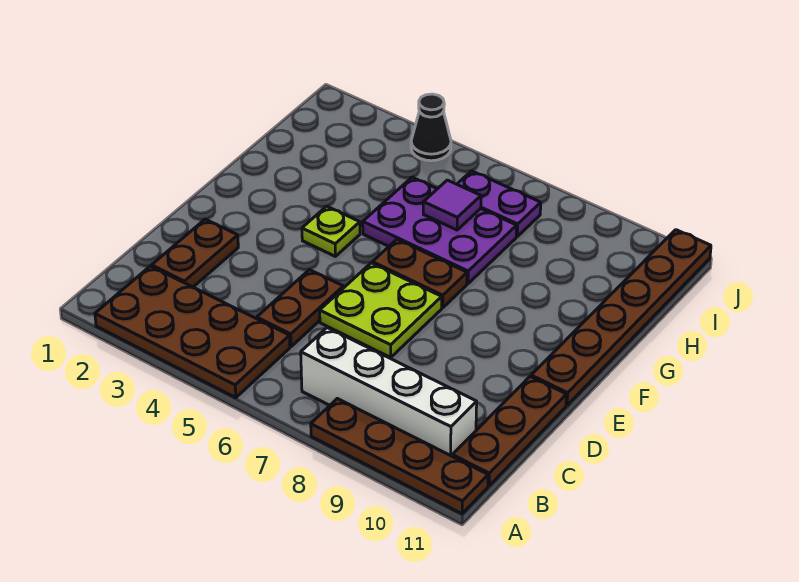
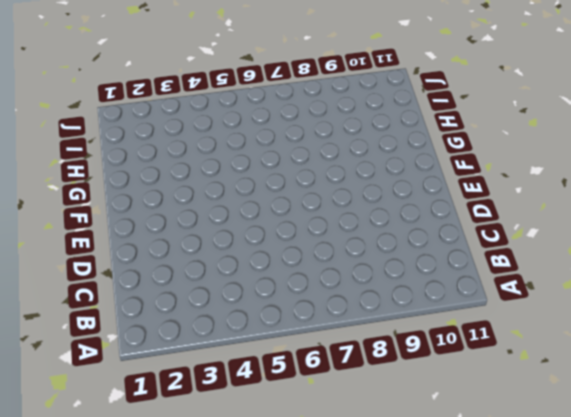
none -> brown plate A2:B5 level 1
none -> brown plate A8:A11 level 1
none -> white brick B7:B10 level 1

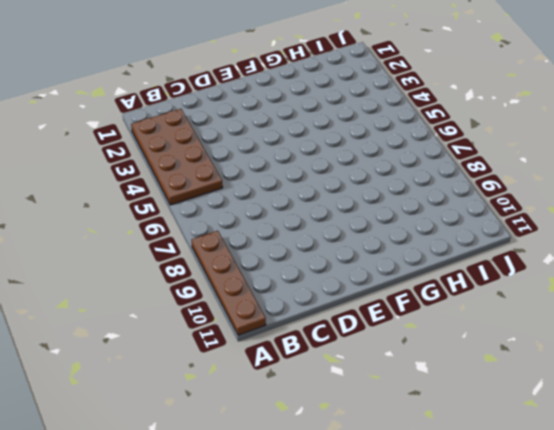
none -> white brick B7:B10 level 1
none -> brown plate B11:D11 level 1
none -> brown plate C2:D2 level 1

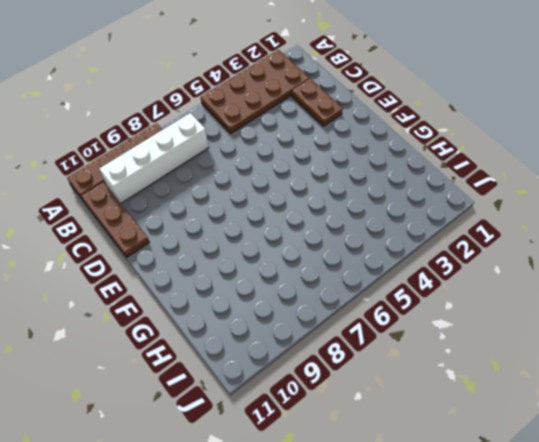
none -> brown plate C5:D5 level 1
none -> lime plate D6:E7 level 1
none -> brown plate E11:J11 level 1

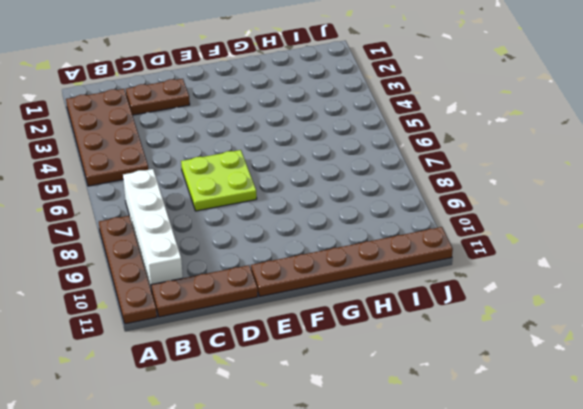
none -> brown plate C5:D5 level 1
none -> lime plate F4 level 1
none -> brown plate F6:F7 level 1

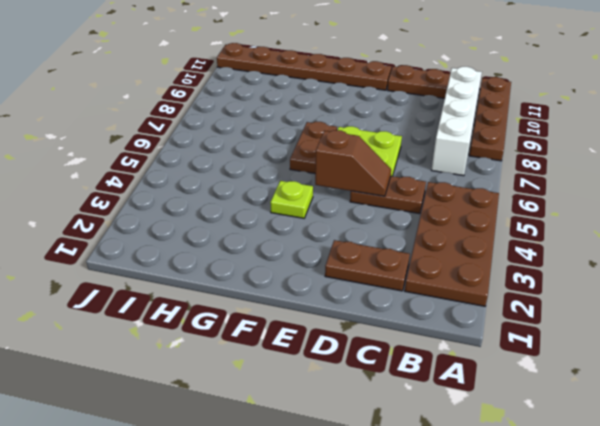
brown slope D5:E5 level 2 top E -> none
none -> purple plate G5:H7 level 1
none -> purple plate I6:I7 level 1
none -> black cone J4 level 1

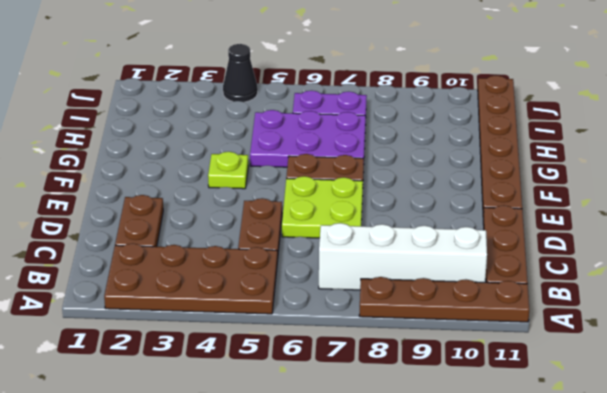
none -> purple tile H6 level 2

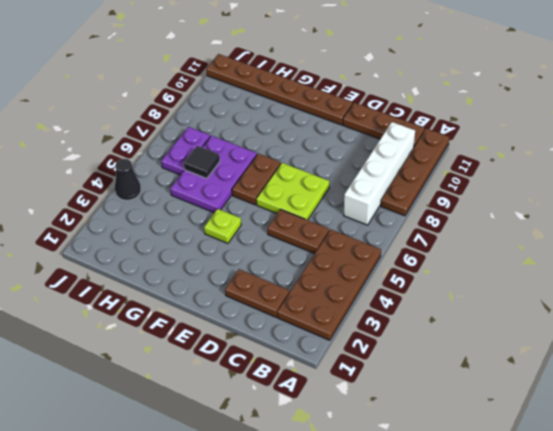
black tile H6 level 2 -> purple tile H6 level 2

